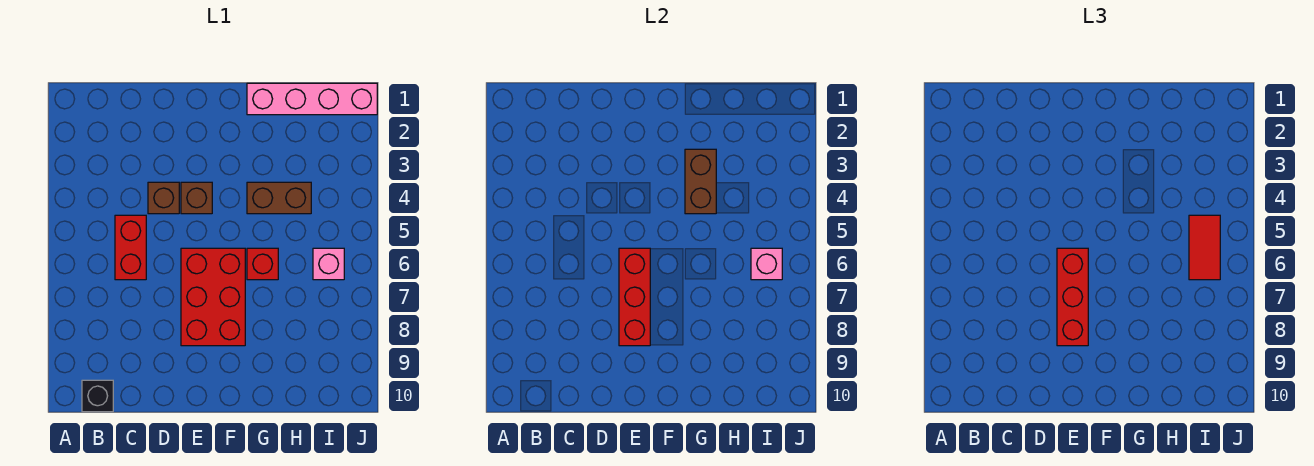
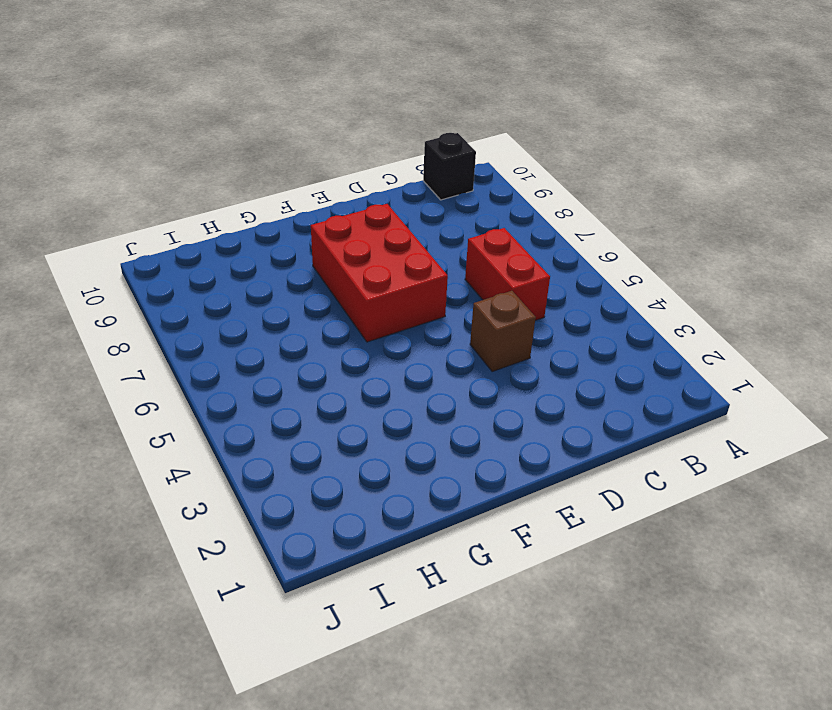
none -> brown brick E4 level 1
none -> pink brick G1:J1 level 1
none -> brown brick G4:H4 level 1

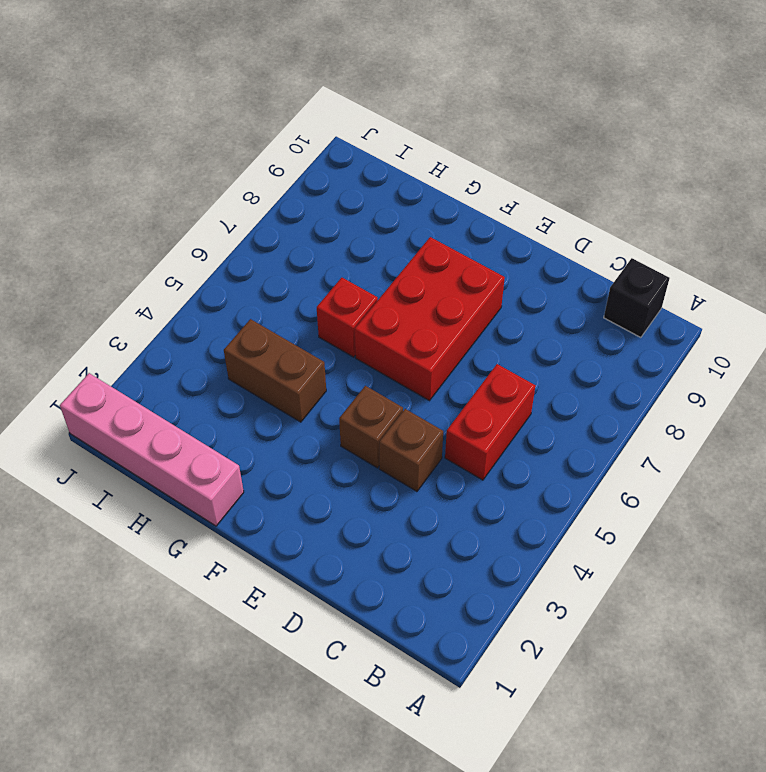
none -> pink brick I6 level 1
none -> red brick E6:E8 level 2
none -> brown brick G3:G4 level 2

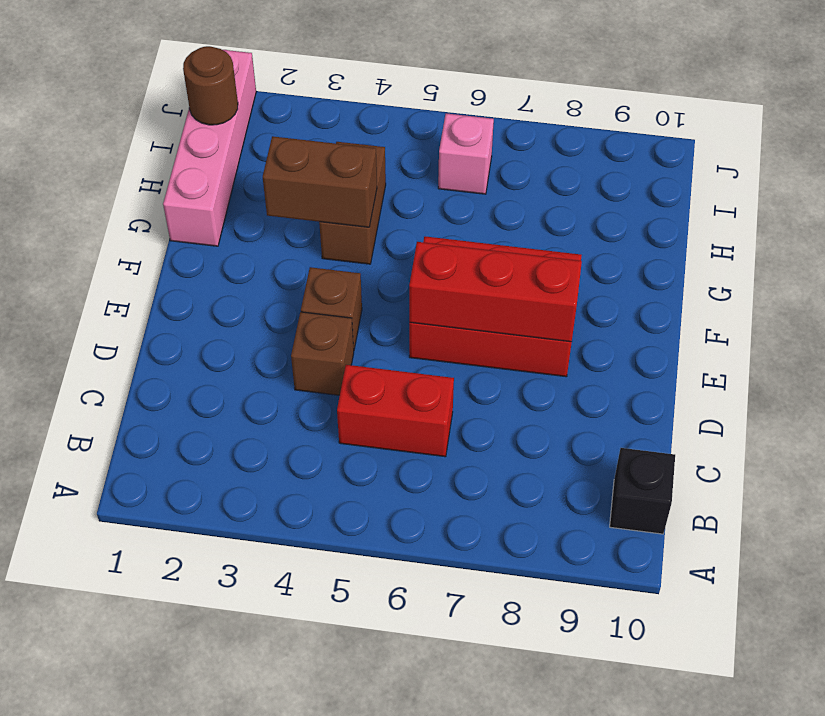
brown round brick I1 level 2 -> none
none -> red brick G6 level 1
none -> pink brick I6 level 2
none -> red brick E6:E8 level 3

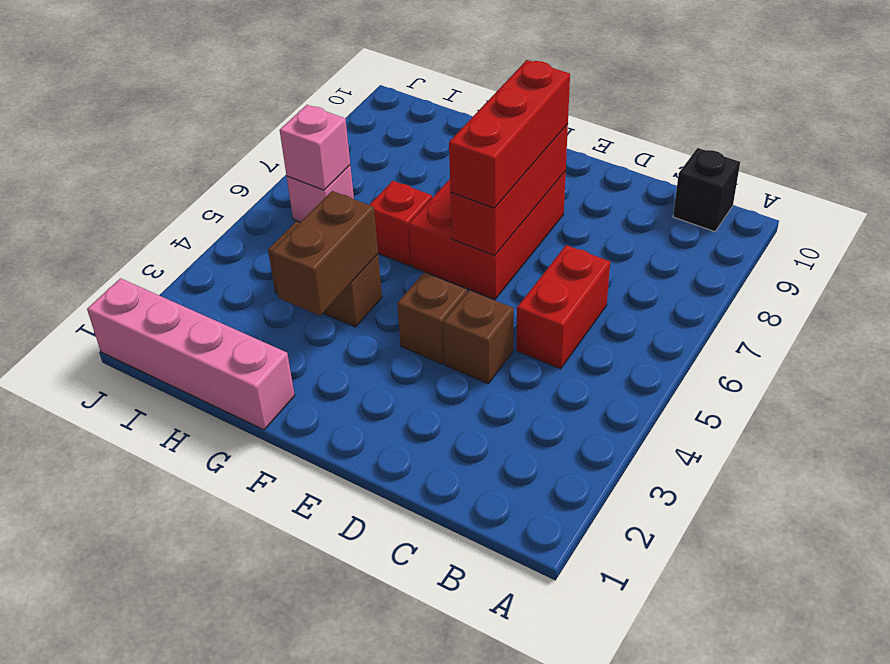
none -> red tile I5:I6 level 3

